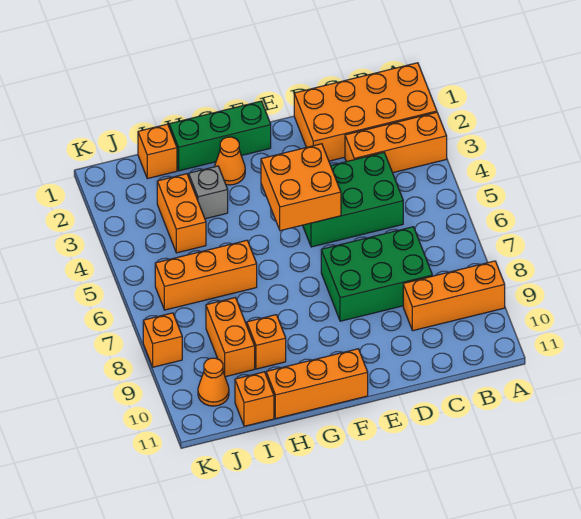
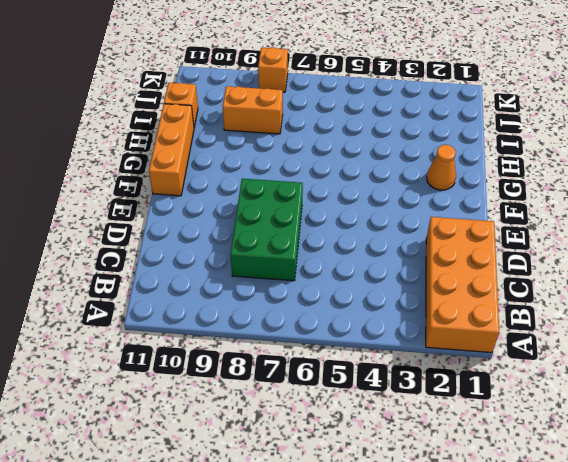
none -> orange brick A3:C3 level 1
none -> orange brick A9:C9 level 1
none -> green brick C4:E5 level 1

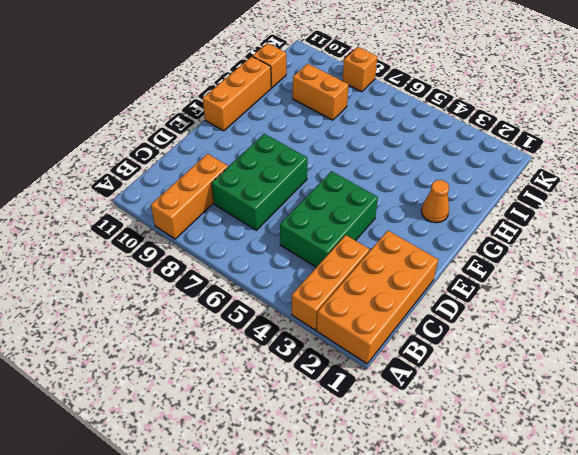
none -> green brick F1:H1 level 1
none -> grey brick H3 level 1
none -> orange brick H6:J6 level 1

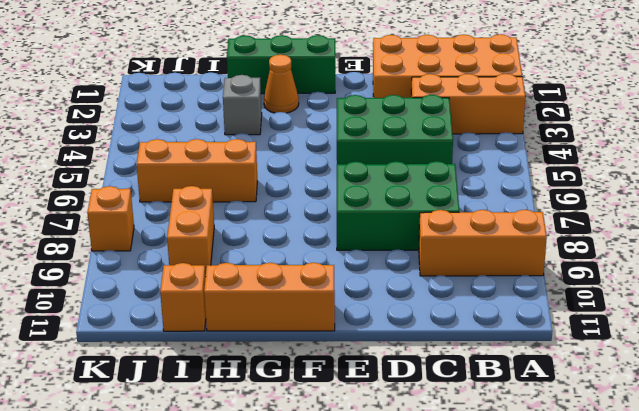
none -> orange brick H9 level 1
none -> orange brick I1 level 1
none -> orange brick I3:I4 level 1

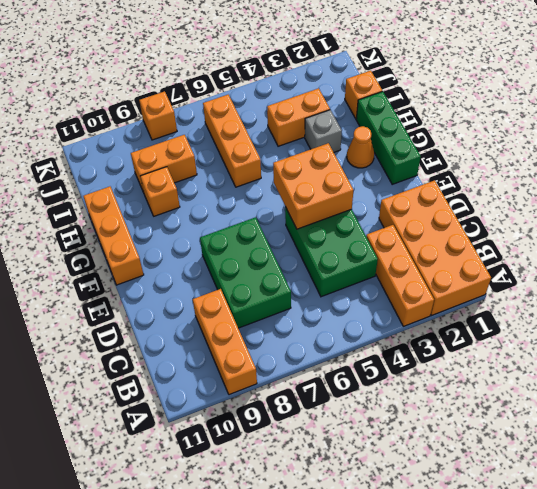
none -> orange brick I11 level 1
none -> orange cone J10 level 1

